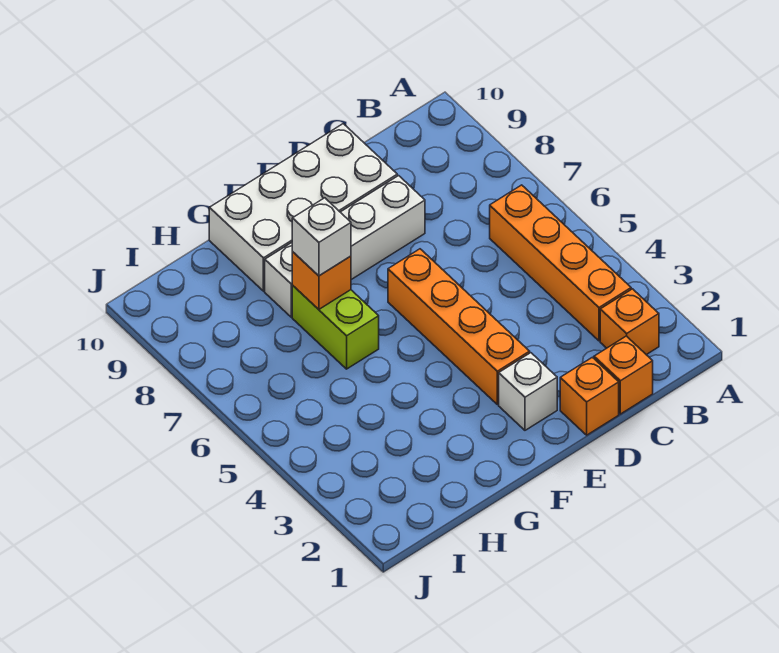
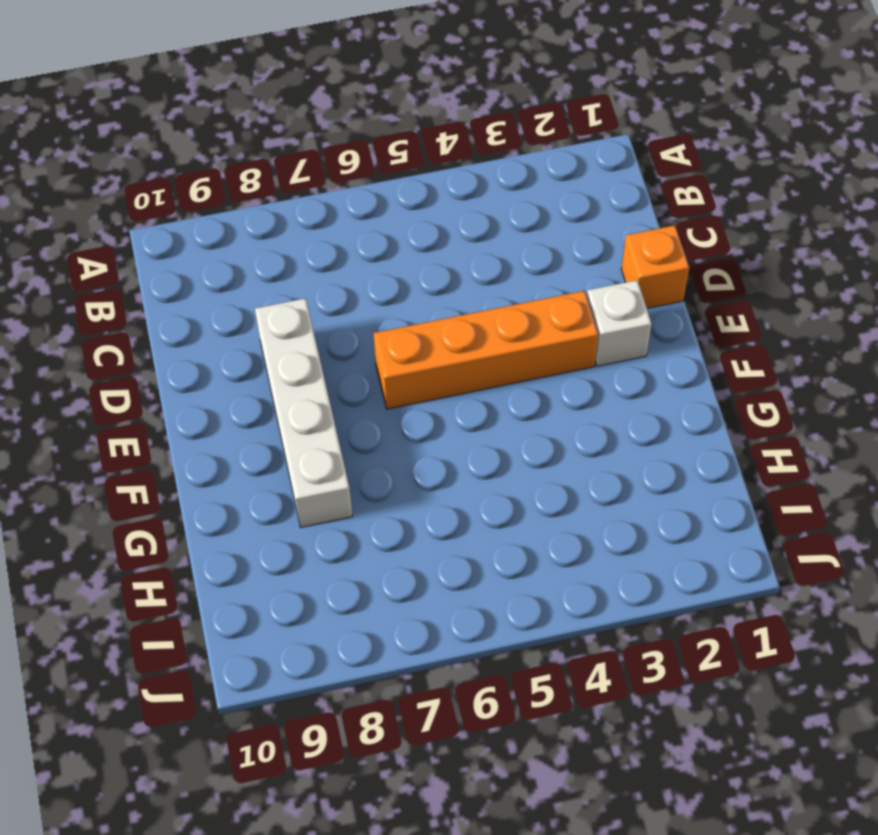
none -> orange brick B2 level 1
none -> orange brick B3:B6 level 1

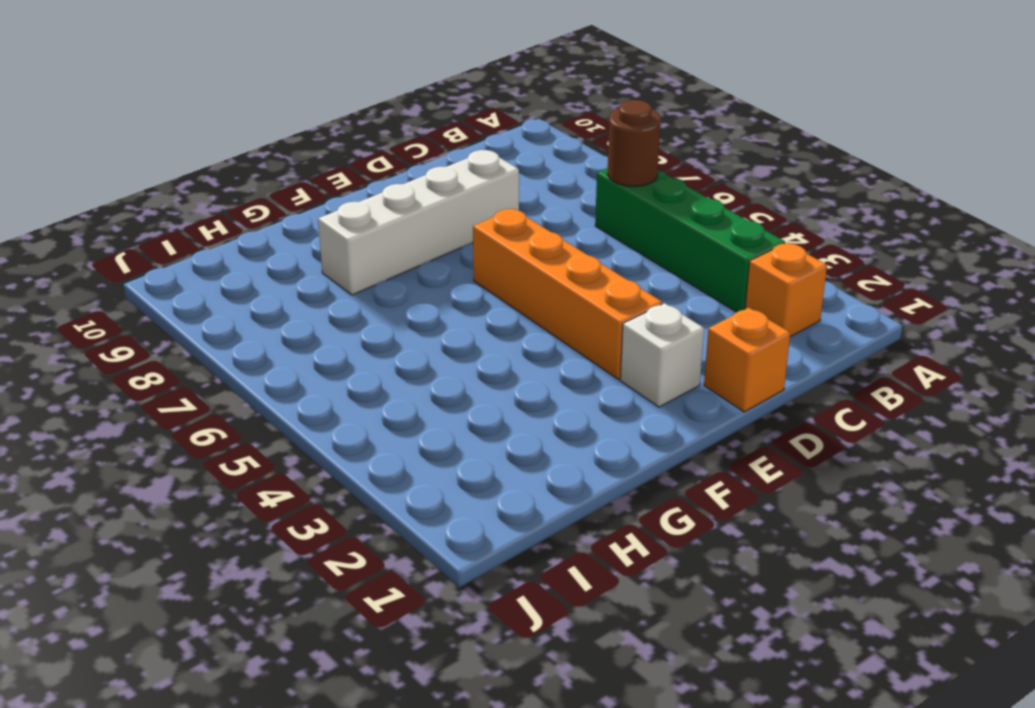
green brick B3:B6 level 1 -> orange brick B3:B6 level 1
brown round brick B6 level 2 -> none
none -> orange brick C1 level 1
none -> white brick D9:G10 level 1

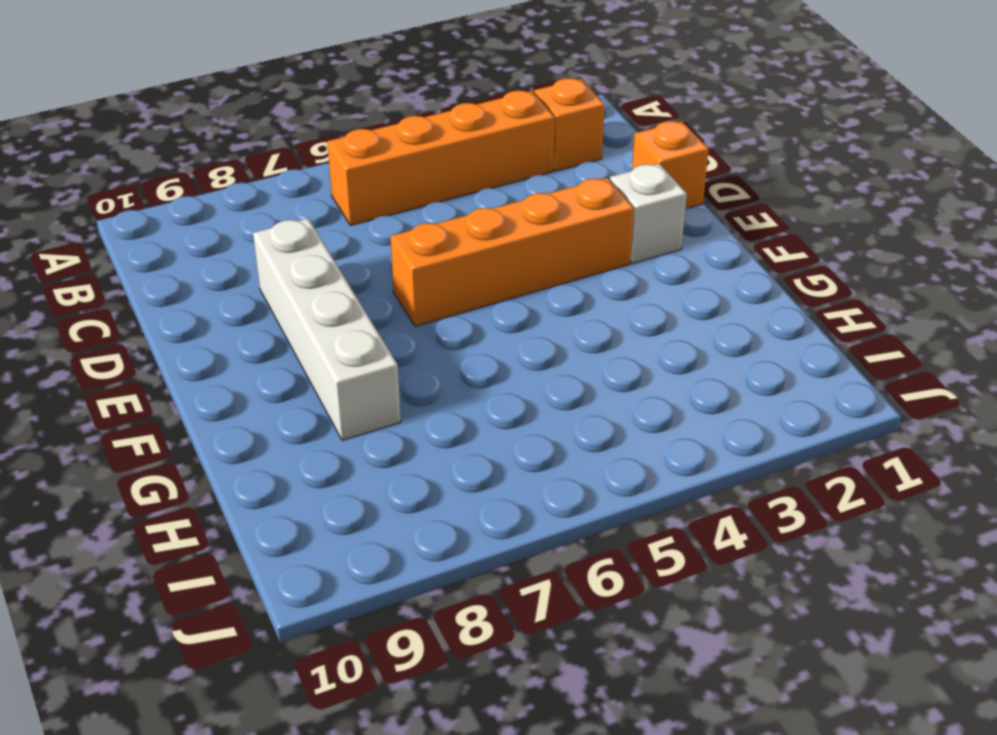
none -> orange brick C1 level 1
none -> white brick D9:G10 level 1

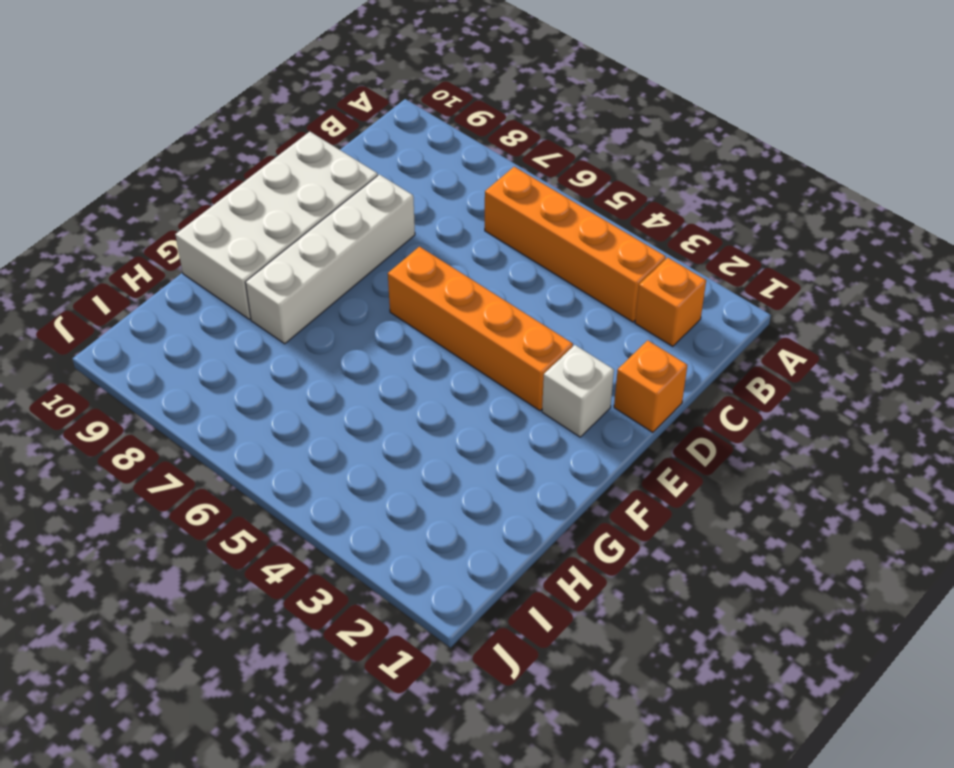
none -> orange brick C1 level 1
none -> lime brick G6:G7 level 1

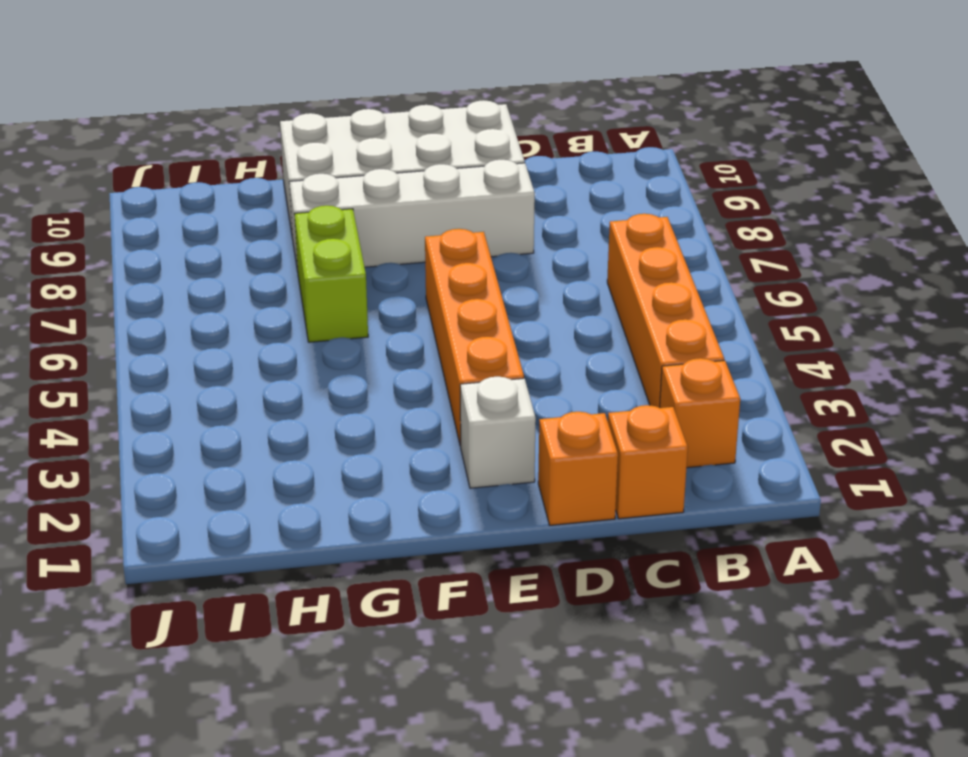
none -> orange brick G7 level 2
none -> white brick G7 level 3

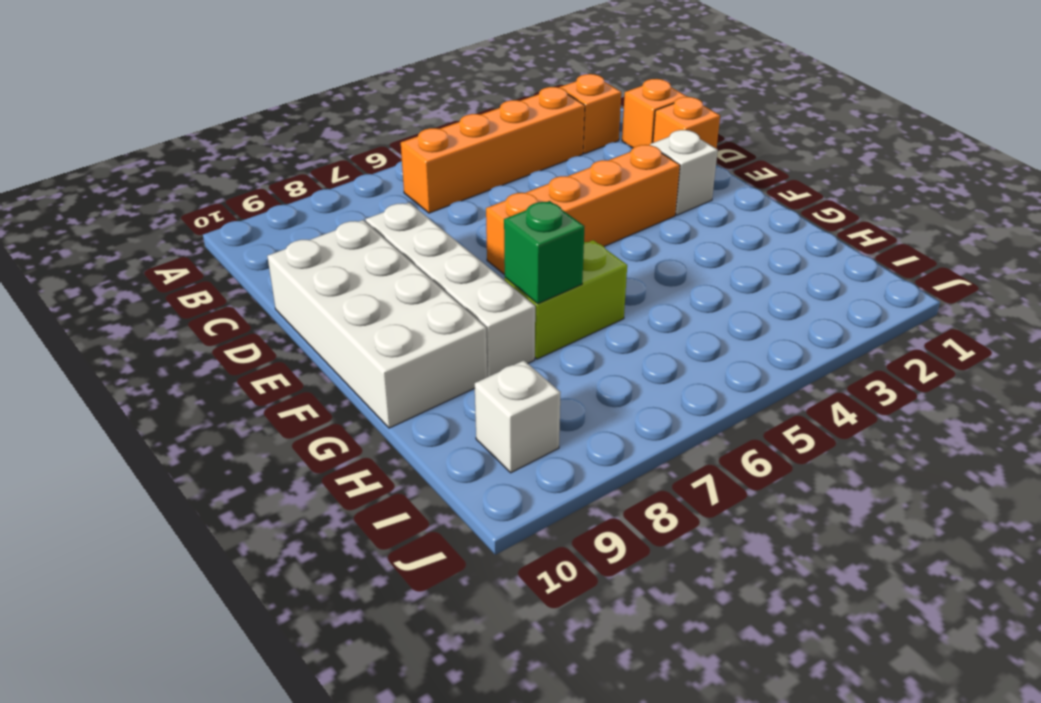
green brick G7 level 2 -> orange brick G7 level 2
white brick I9 level 1 -> white brick G7 level 3

